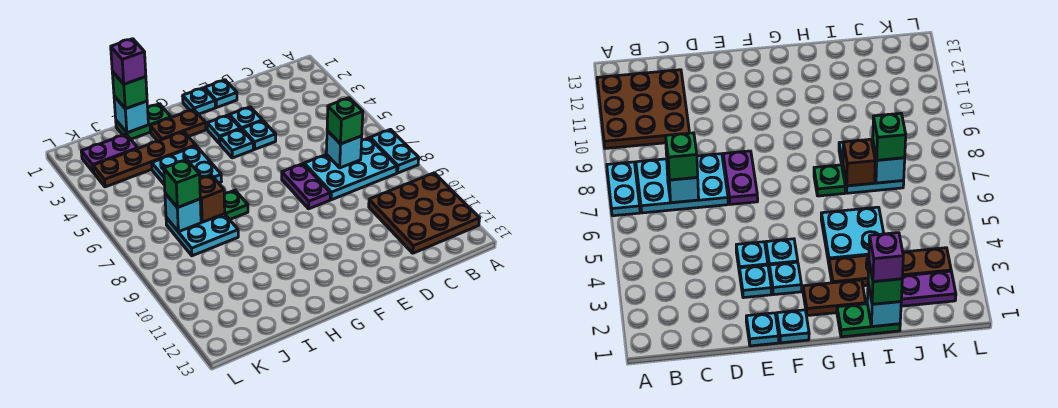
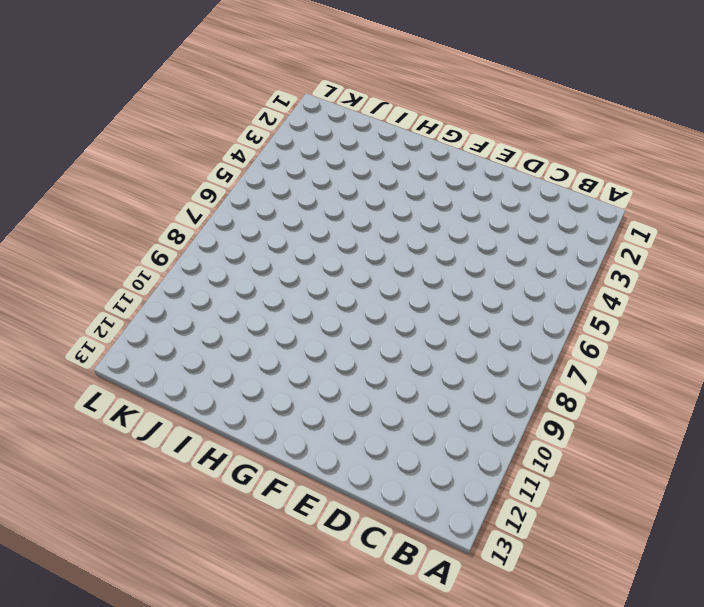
none -> cyan plate A7:A8 level 1
none -> brown plate A10:C12 level 1
none -> cyan plate B7:D8 level 1

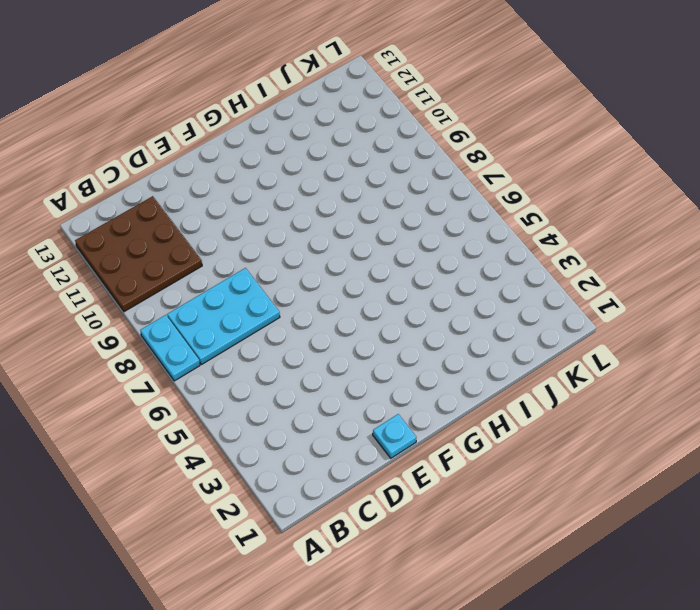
none -> cyan plate E3 level 1
none -> cyan plate E4 level 1
none -> purple plate E7:E8 level 1

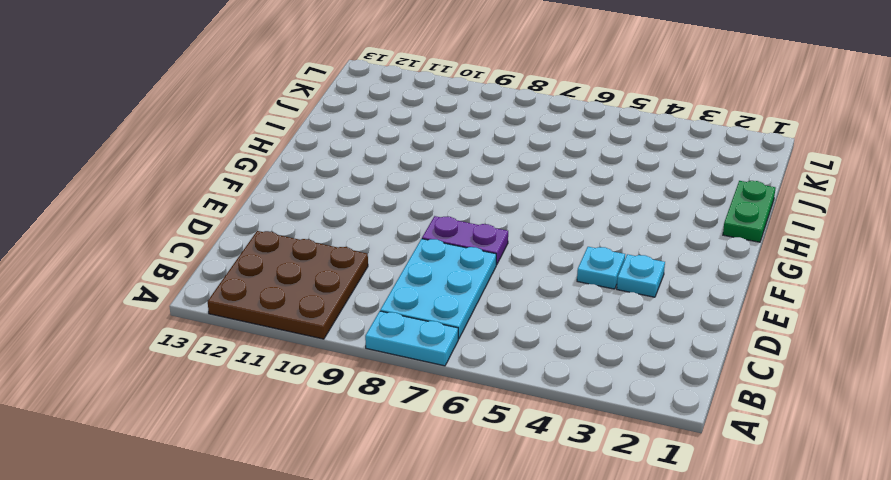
none -> cyan plate E1 level 1
none -> cyan plate F1 level 1
none -> cyan plate F3 level 1

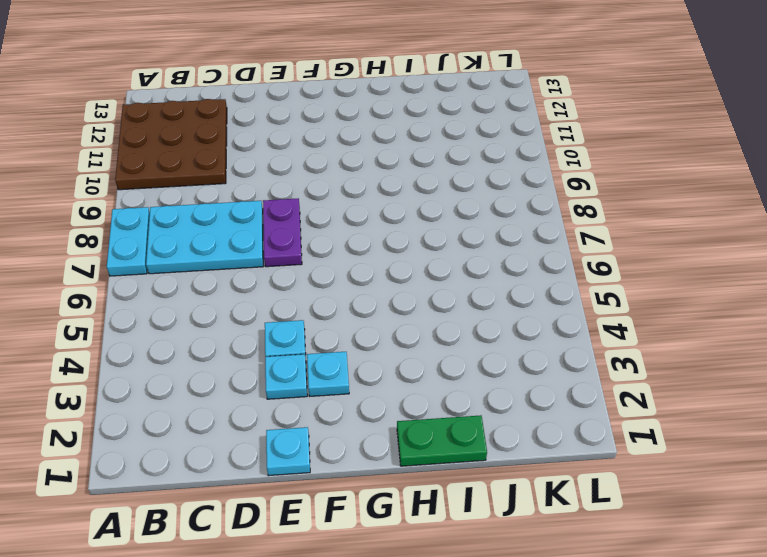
none -> cyan plate F1 level 1
none -> cyan plate F4 level 1
none -> brown plate G2:H2 level 1

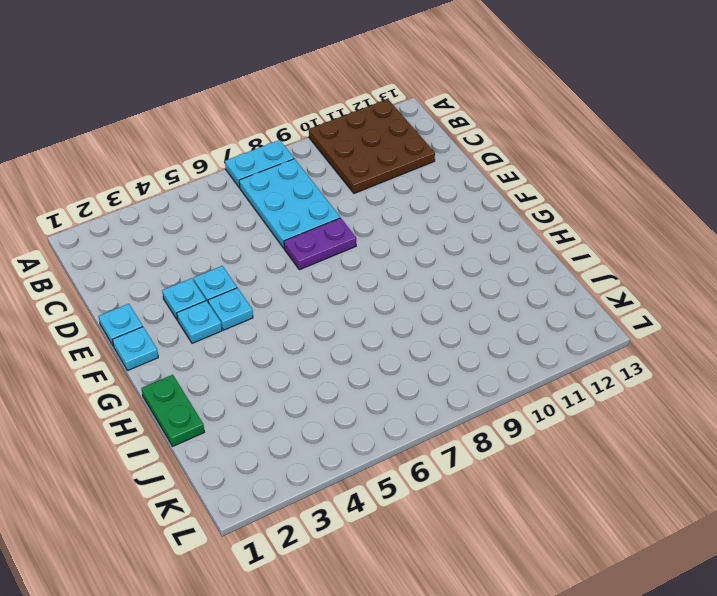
none -> brown plate G2:H2 level 1
none -> brown plate H3:K3 level 1
none -> cyan plate H4:I5 level 1

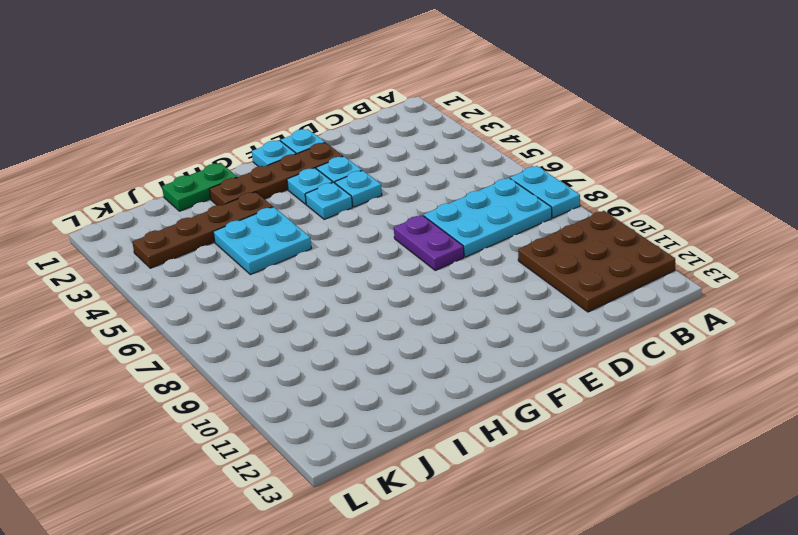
brown plate E2:H2 level 1 -> brown plate G2:H2 level 1
none -> green plate H7 level 1
none -> cyan plate I7:J8 level 1
none -> purple plate J2:K2 level 1

